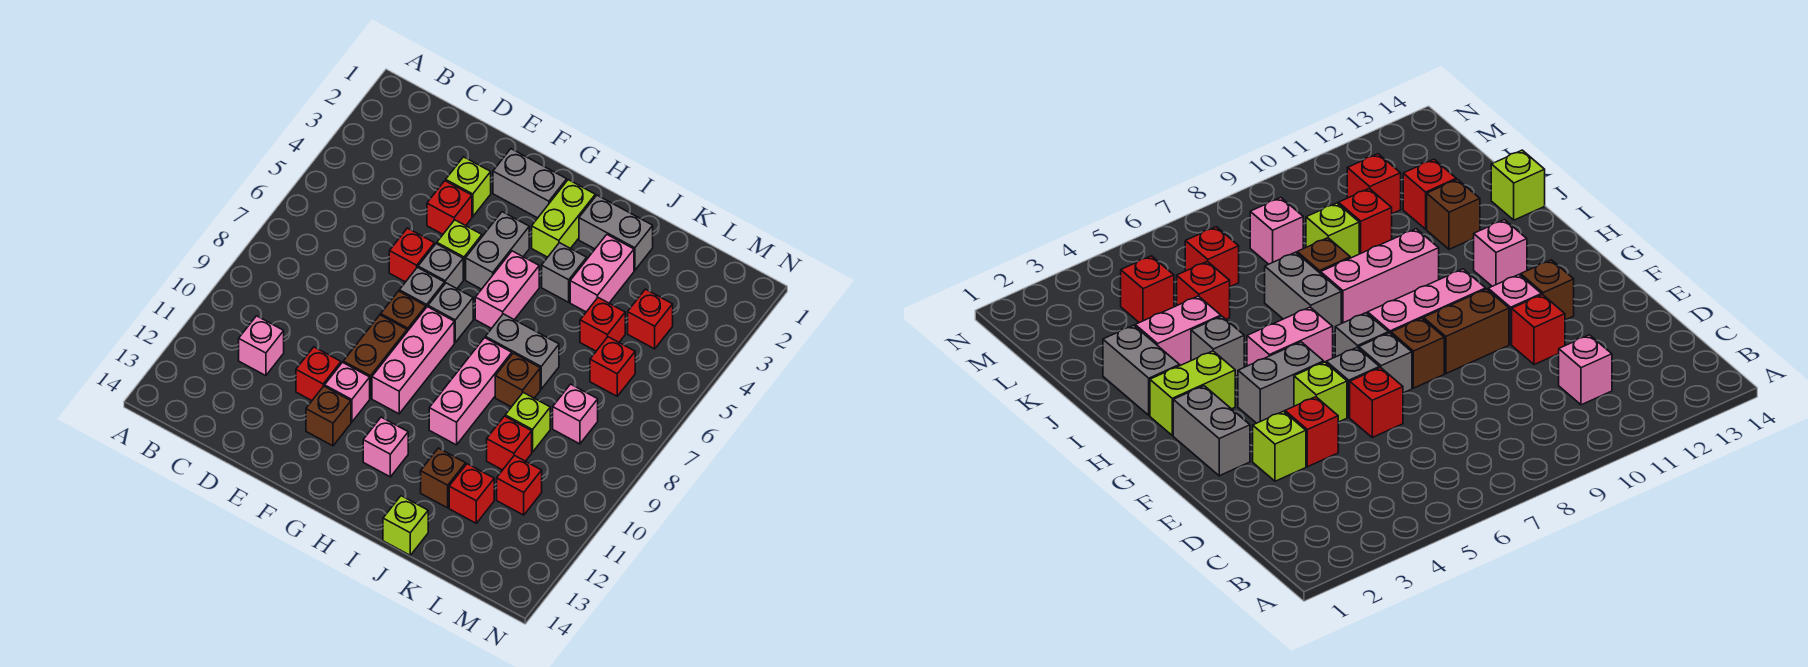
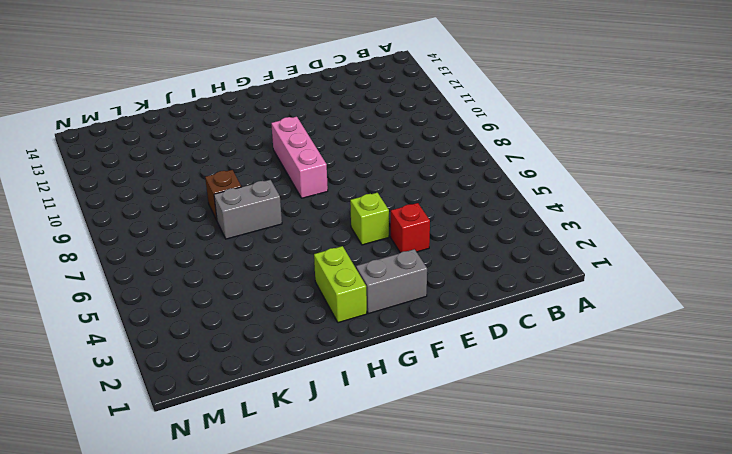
none -> pink brick C11 level 1
none -> lime brick E3 level 1
none -> red brick E6 level 1
none -> red brick E11 level 1

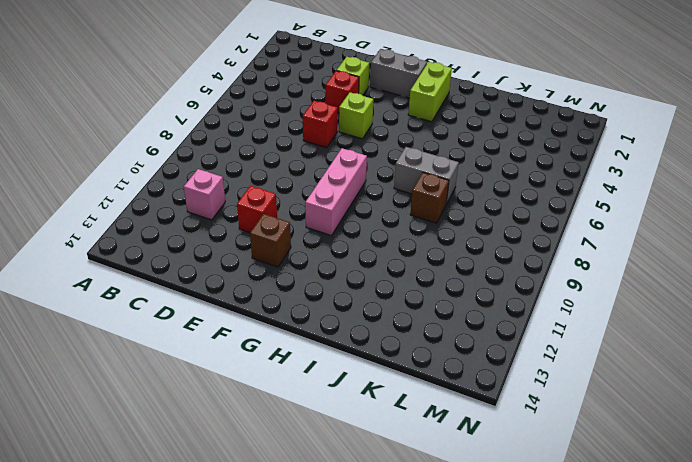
none -> grey brick F6 level 1
none -> grey brick F7 level 1
none -> brown brick F8 level 1
none -> brown brick F9:F10 level 1

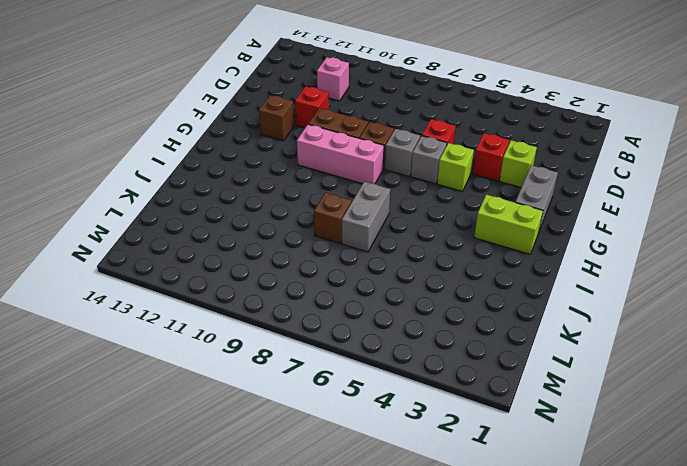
none -> pink brick F11 level 1
none -> grey brick G4:G5 level 1
none -> grey brick G7 level 1
none -> pink brick H5:H6 level 1

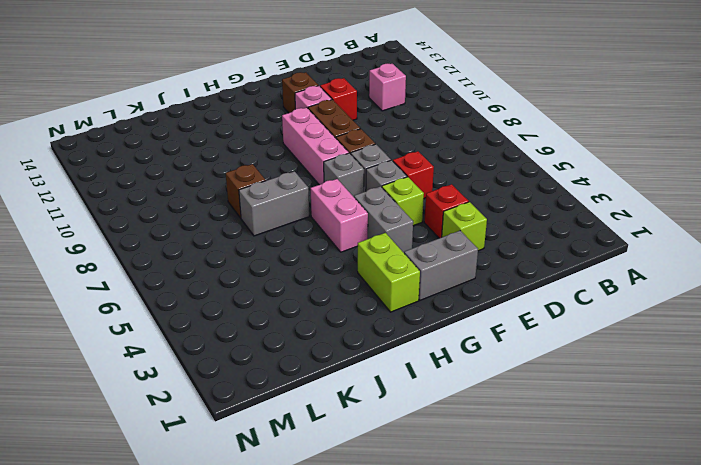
none -> pink brick H12 level 1
none -> grey brick I2:J2 level 1
none -> grey brick I4 level 1
none -> pink brick I8:I10 level 1

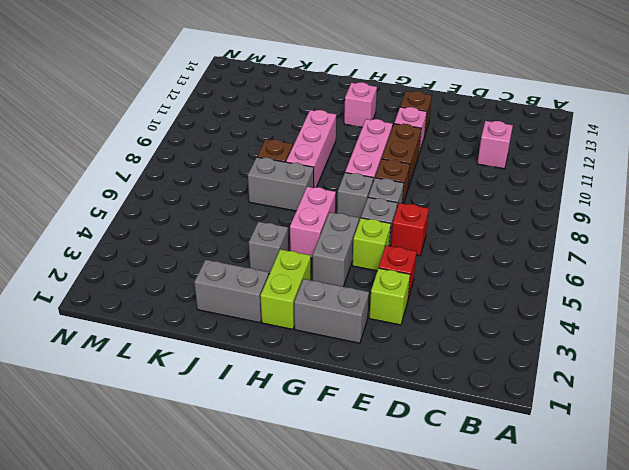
none -> red brick E11 level 1
none -> pink brick J3:J4 level 1
none -> brown brick J12 level 1
none -> lime brick J14 level 1

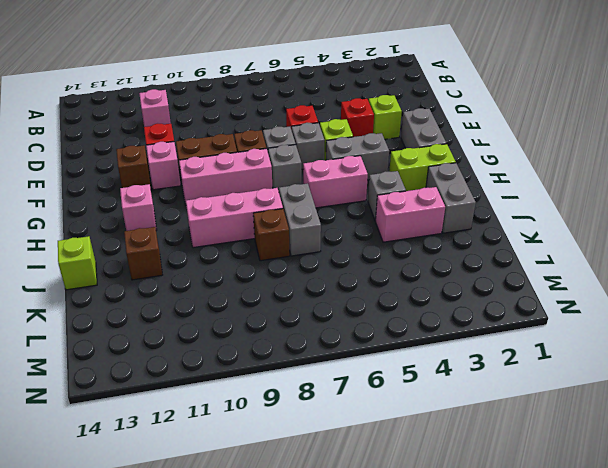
none -> red brick K5 level 1
none -> lime brick K9 level 1
none -> red brick K10 level 1
none -> red brick K12 level 1

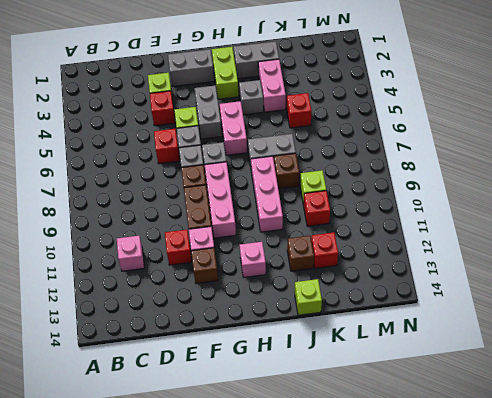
none -> red brick L4 level 1
none -> red brick L6 level 1
none -> pink brick L8 level 1
none -> red brick L11 level 1

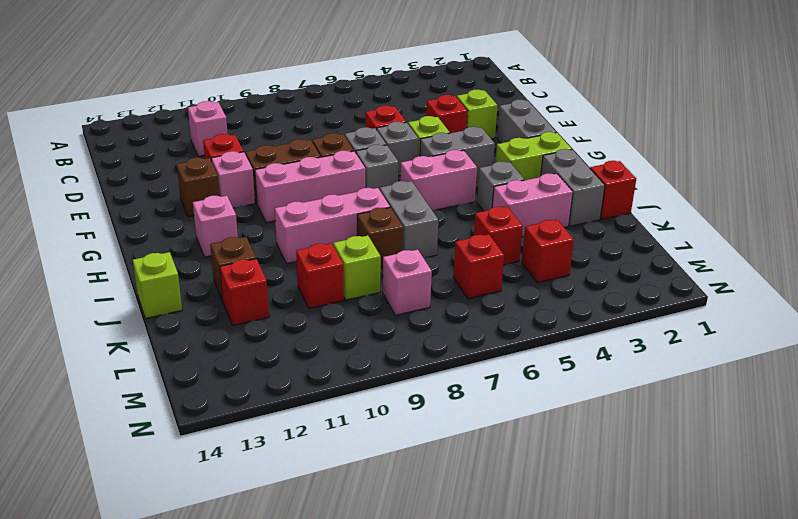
red brick J1 level 1 -> red brick L11 level 1

